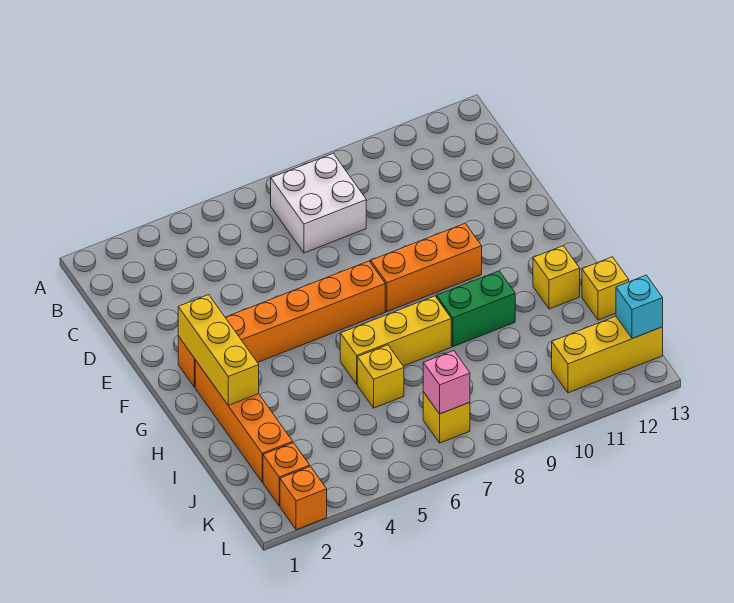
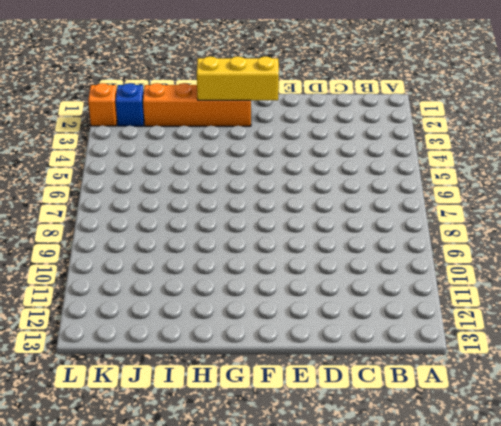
blue brick K2 level 1 -> orange brick K2 level 1
none -> white brick B7:C8 level 1
none -> orange brick F2:F7 level 1
none -> orange brick F8:F10 level 1

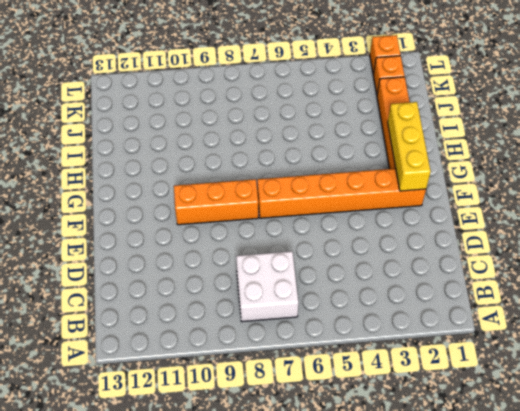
none -> yellow brick H6:H8 level 1
none -> green brick H9:H10 level 1
none -> yellow brick H12 level 1

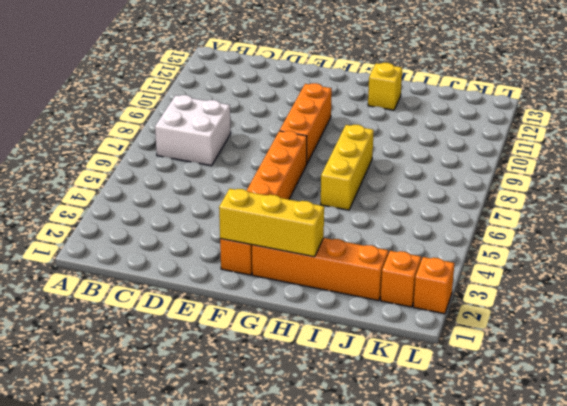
none -> green brick H9:H10 level 1
none -> yellow brick I6 level 1
none -> yellow brick I13 level 1

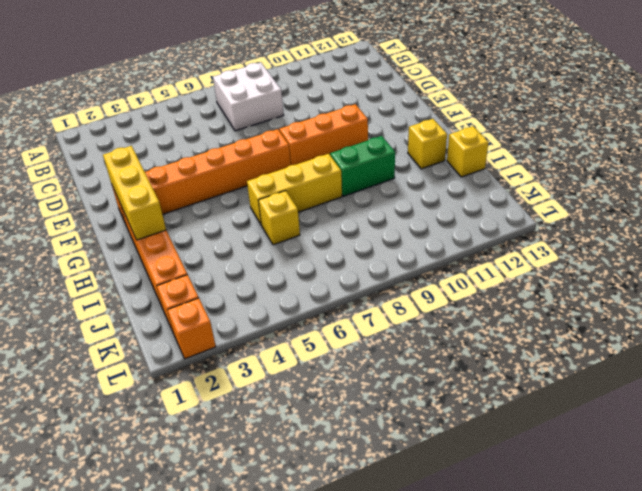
none -> yellow brick K7 level 1
none -> yellow brick K11:K13 level 1
none -> pink brick K7 level 2

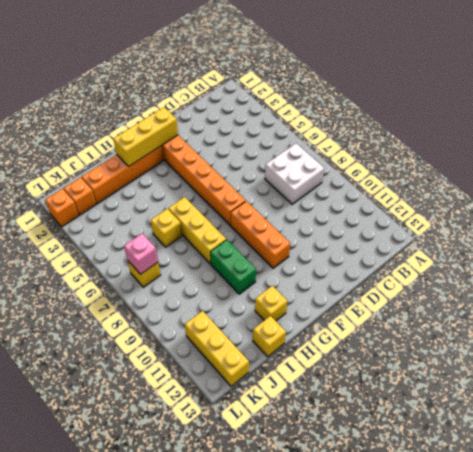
none -> cyan brick K13 level 2

